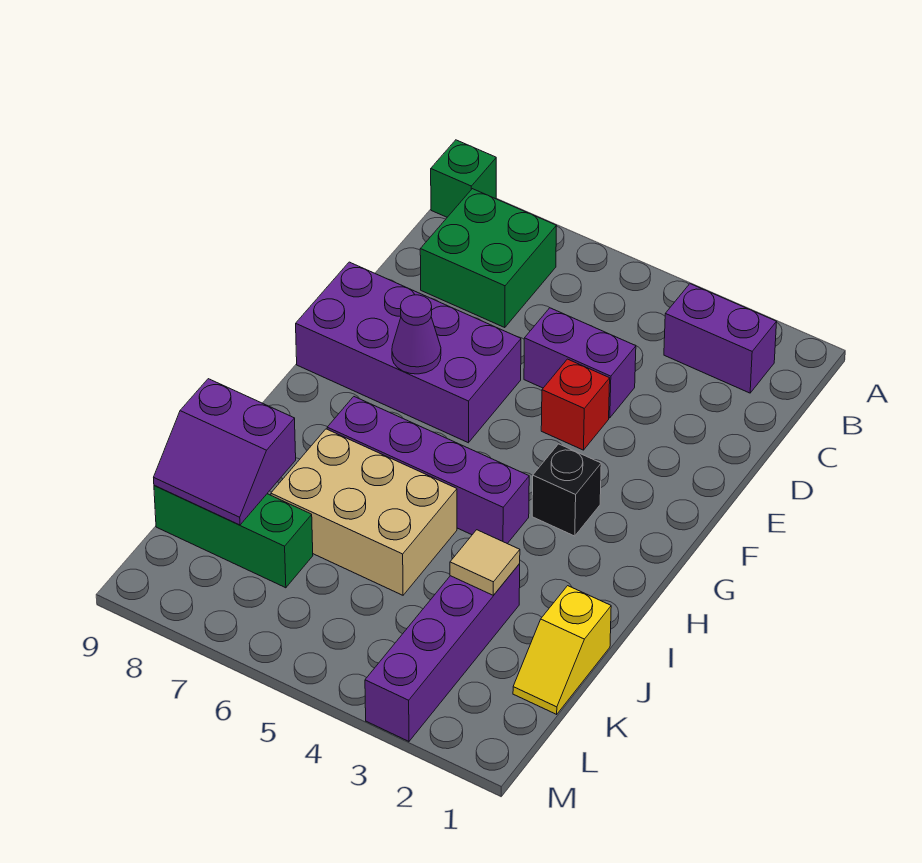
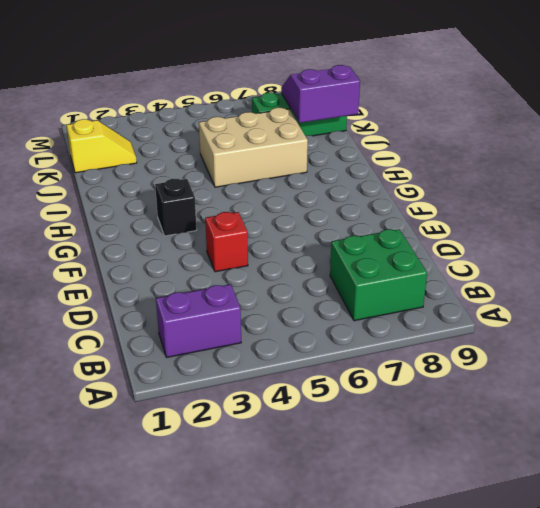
yellow slope K1:K2 level 1 top 1 -> yellow slope J1:K1 level 1 top J
none -> green brick A9 level 1
none -> purple brick D4:D5 level 1
none -> purple brick E6:F9 level 1

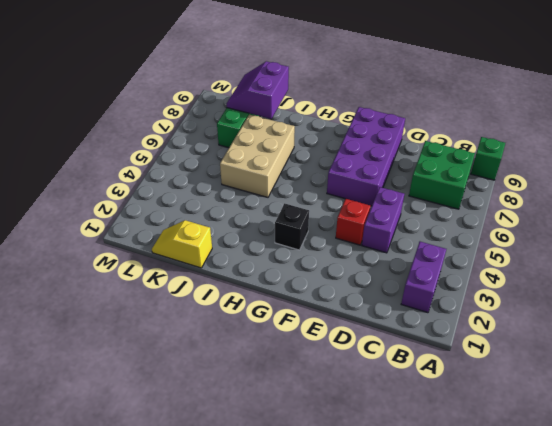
none -> purple brick H4:H7 level 1
none -> purple brick J3:M3 level 1
none -> purple cone F7 level 2

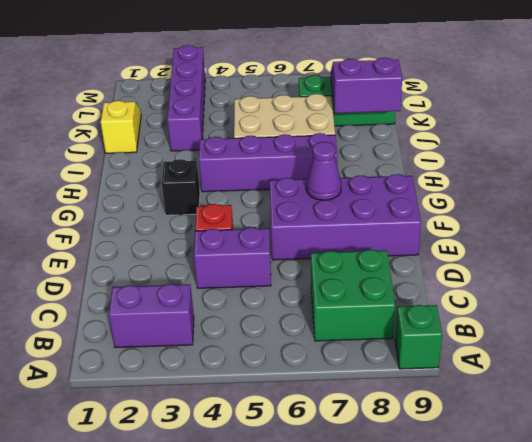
none -> tan tile J3 level 2

